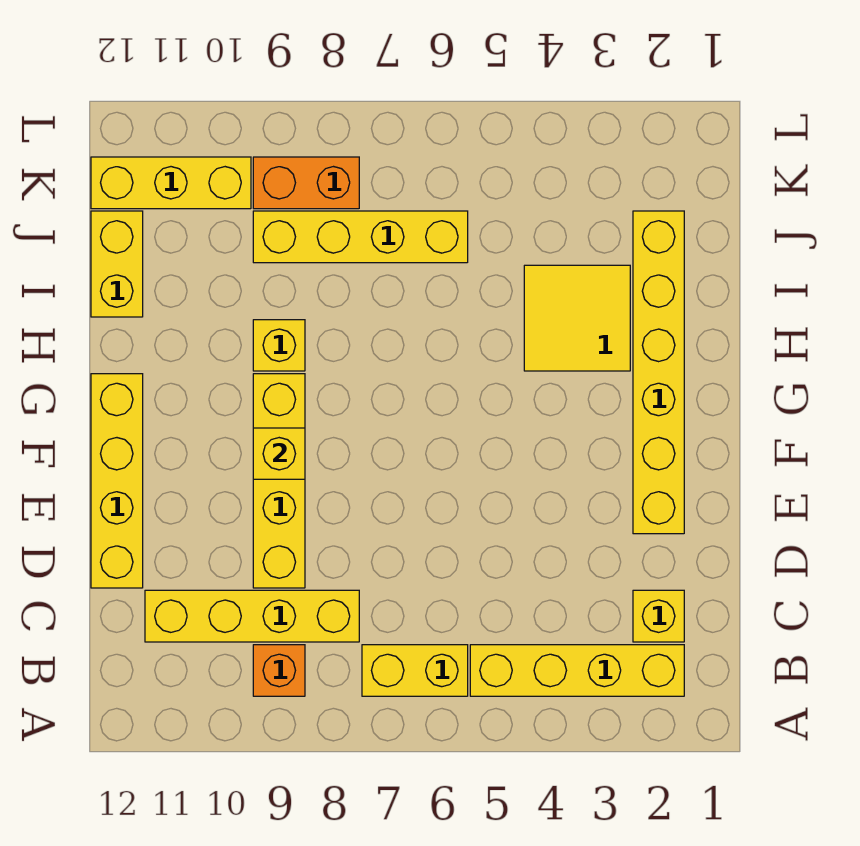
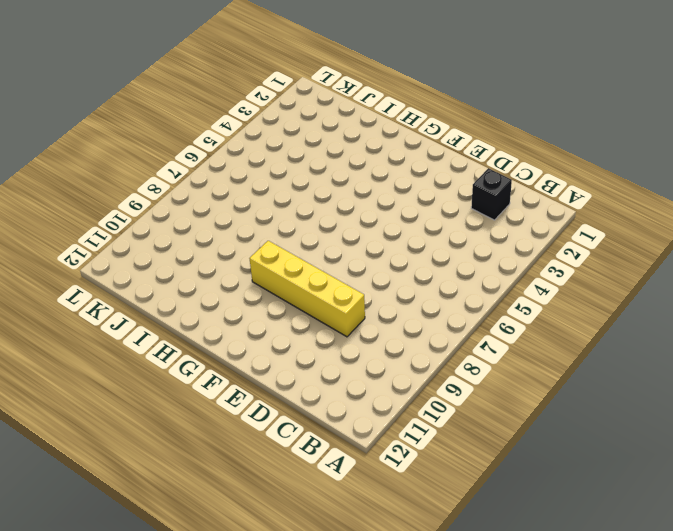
black brick C2 level 1 -> yellow brick C2 level 1
none -> yellow brick B2:B5 level 1
none -> yellow brick B6:B7 level 1
none -> orange brick B9 level 1

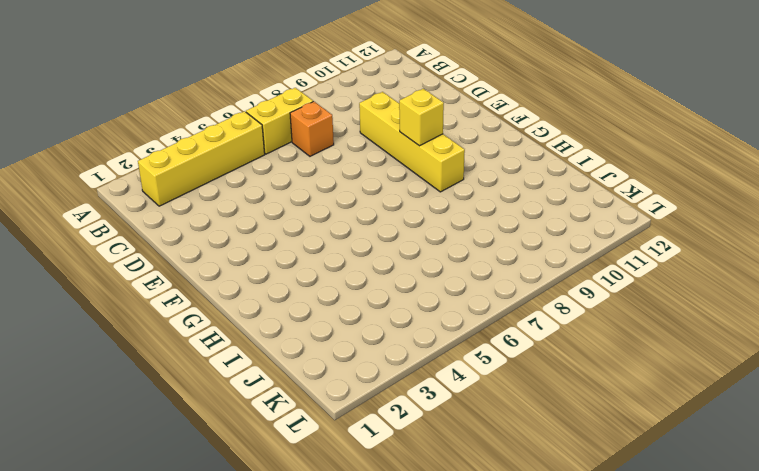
orange brick C7 level 1 -> orange brick B9 level 1
none -> yellow brick C2 level 1
none -> yellow brick C8:C11 level 1
none -> yellow brick D12:G12 level 1

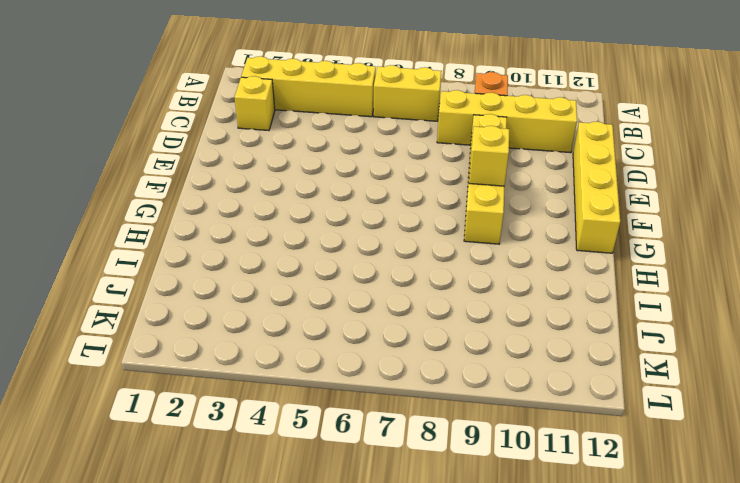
none -> yellow brick E2:J2 level 1
none -> yellow tile H3:I4 level 1
none -> yellow brick H9 level 1

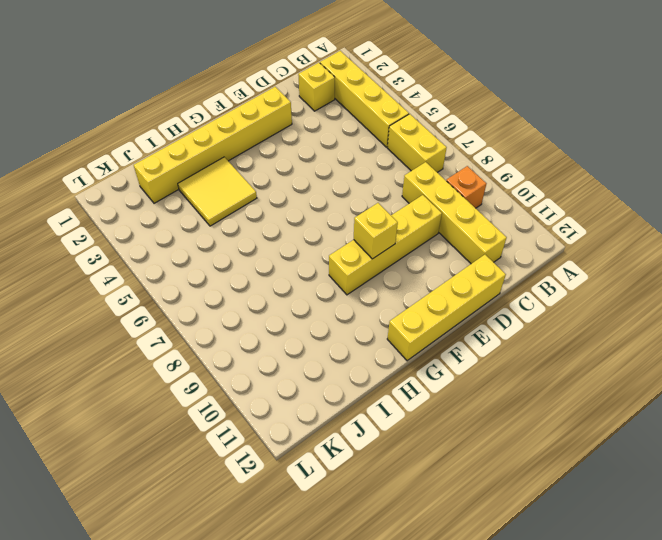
none -> yellow brick H9 level 1
none -> yellow brick I12:J12 level 1
none -> yellow brick J6:J9 level 1

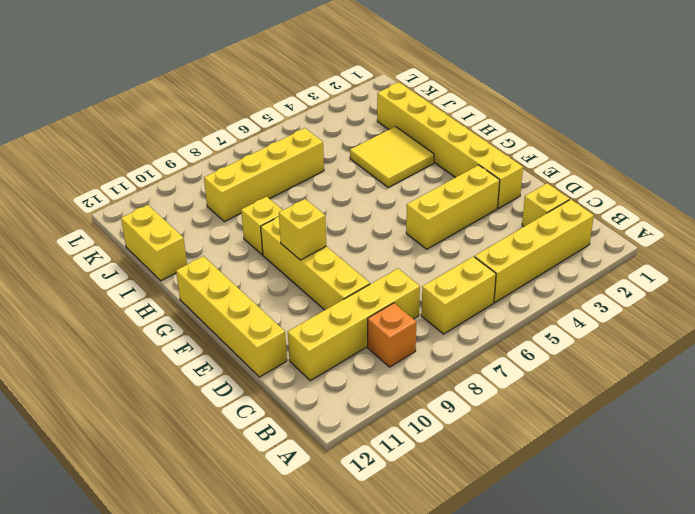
yellow brick E3:E5 level 1 -> yellow brick K10:K12 level 1
none -> orange brick K8:K9 level 1

